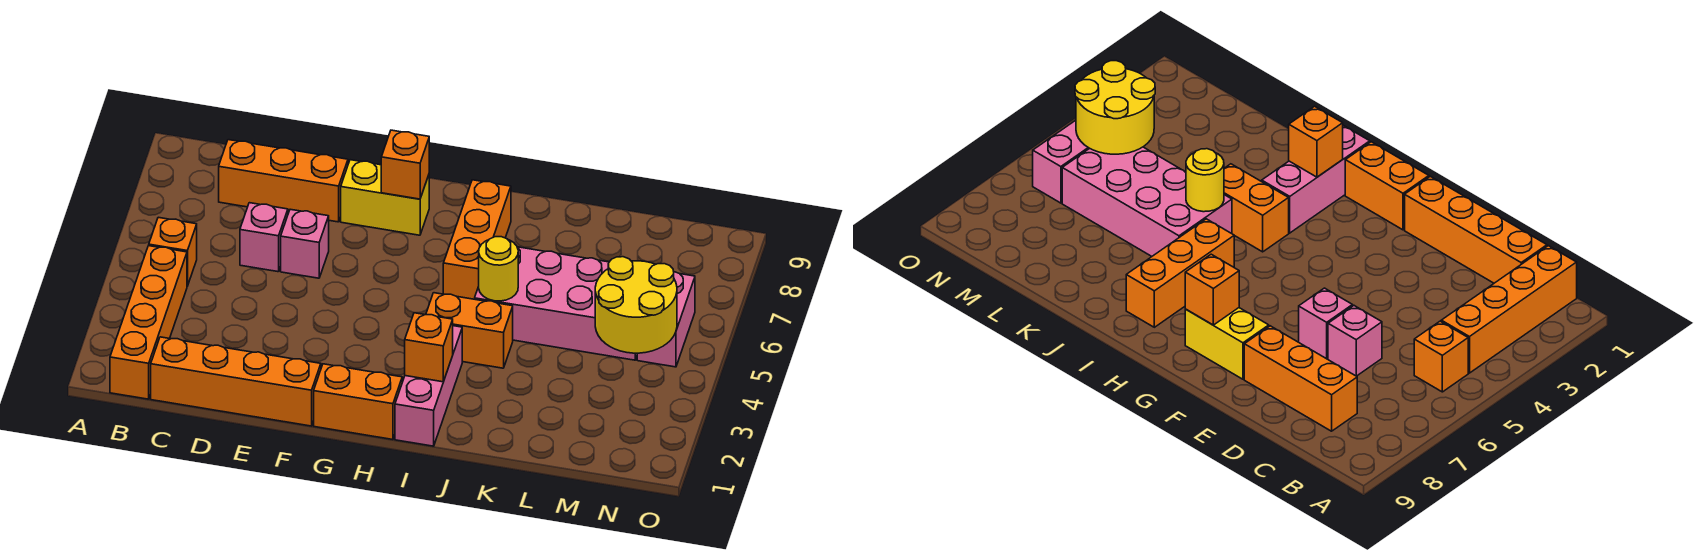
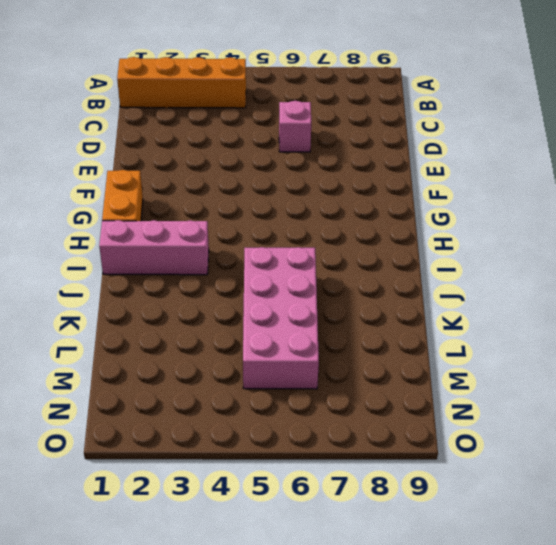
none -> orange brick B5 level 1
none -> orange brick C1:F1 level 1
none -> orange brick C8:E8 level 1

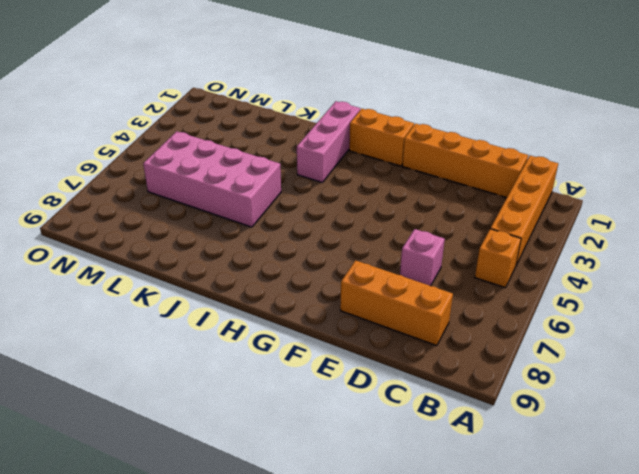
none -> pink brick E6 level 1
none -> yellow brick F8:G8 level 1
none -> orange brick I4:J4 level 1

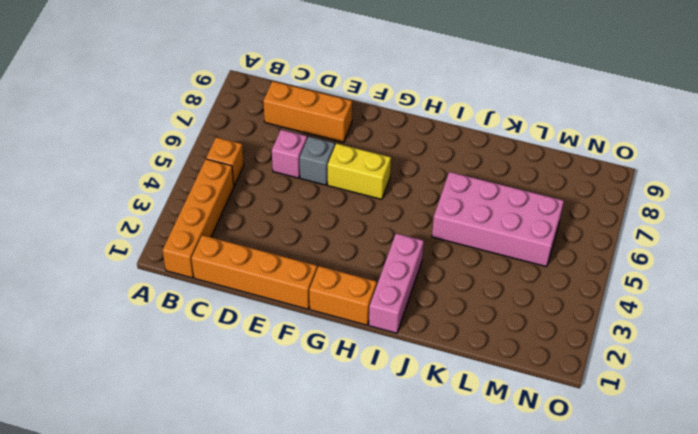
grey brick E6 level 1 -> pink brick E6 level 1
yellow brick F6:G6 level 1 -> yellow brick F8:G8 level 1
none -> orange brick I4:J4 level 1
none -> orange brick I6:I8 level 1
none -> pink brick N5:N6 level 1

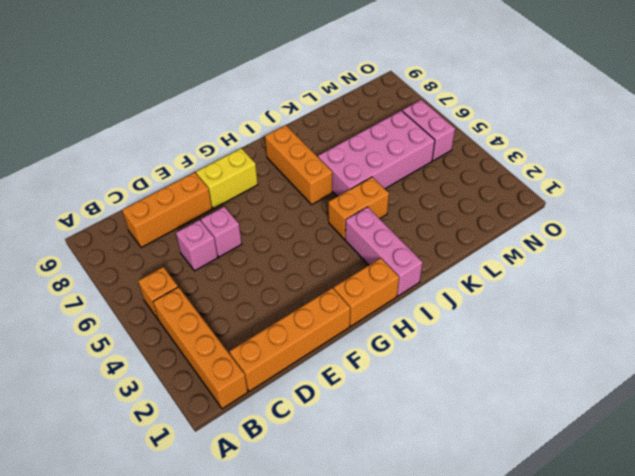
none -> orange brick G8 level 2
none -> orange brick I2 level 2
none -> yellow round brick J5 level 2

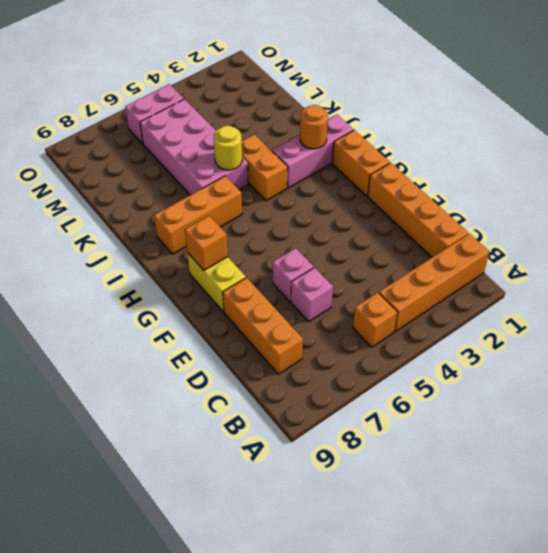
orange round brick I2 level 2 -> orange brick I2 level 2
none -> yellow round brick M4:N5 level 2

